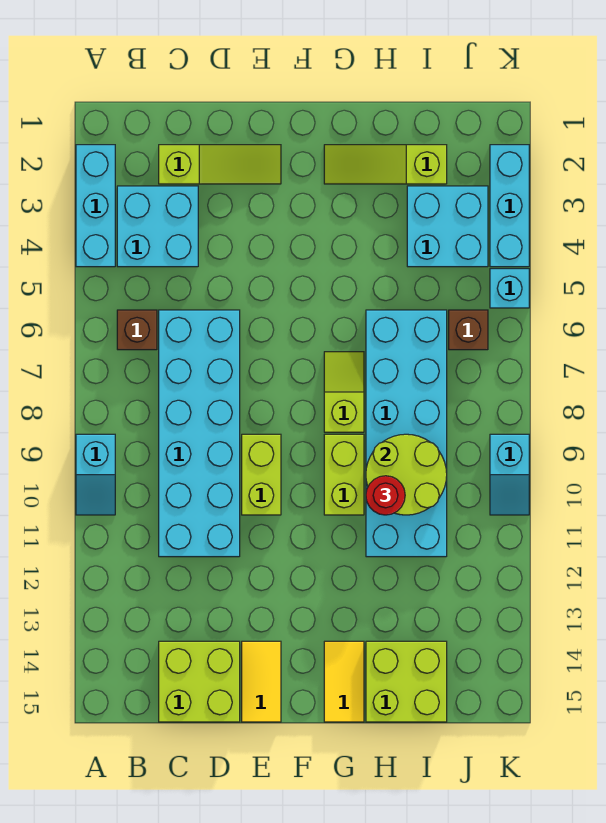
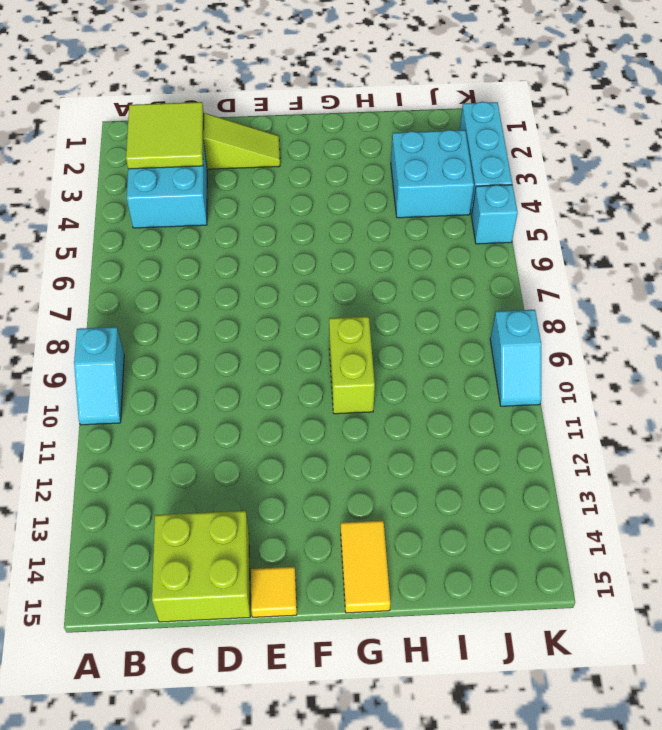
lime tile B2:C3 level 2 -> none
yellow tile E15 level 1 -> yellow tile E14:E15 level 1
none -> cyan brick A2:A4 level 1
none -> brown brick B6 level 1
none -> cyan brick C6:D11 level 1

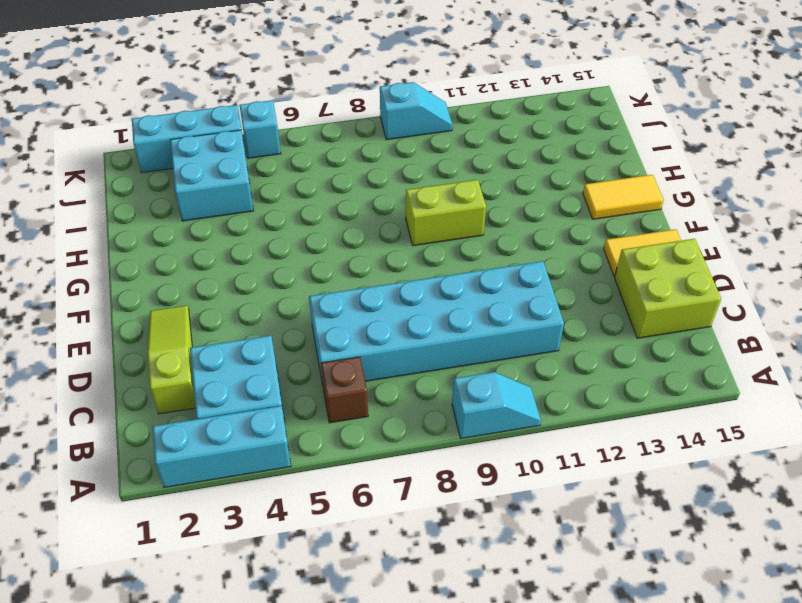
none -> lime brick E9:E10 level 1
none -> lime slope G2:I2 level 1 top I
none -> lime slope G7:G8 level 1 top 8

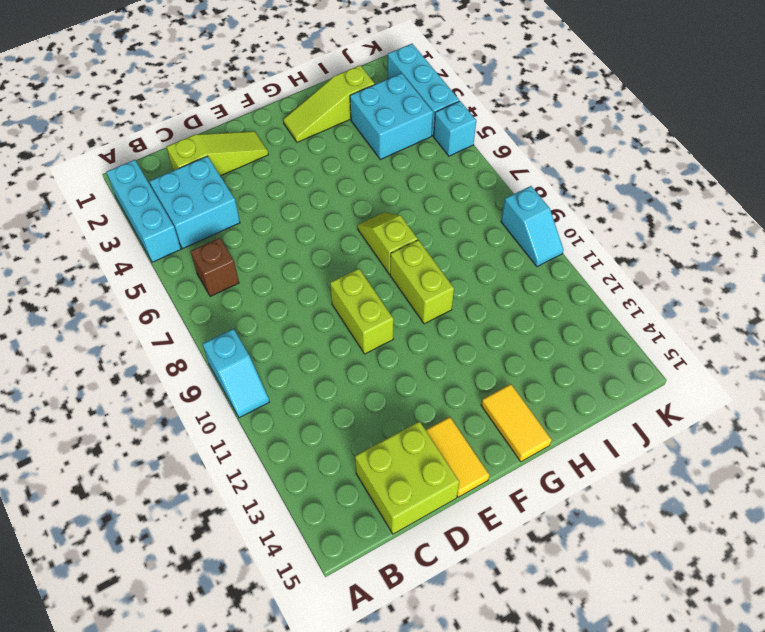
none -> cyan brick C6:D11 level 1
none -> cyan brick H6:I11 level 1
none -> lime brick H14:I15 level 1

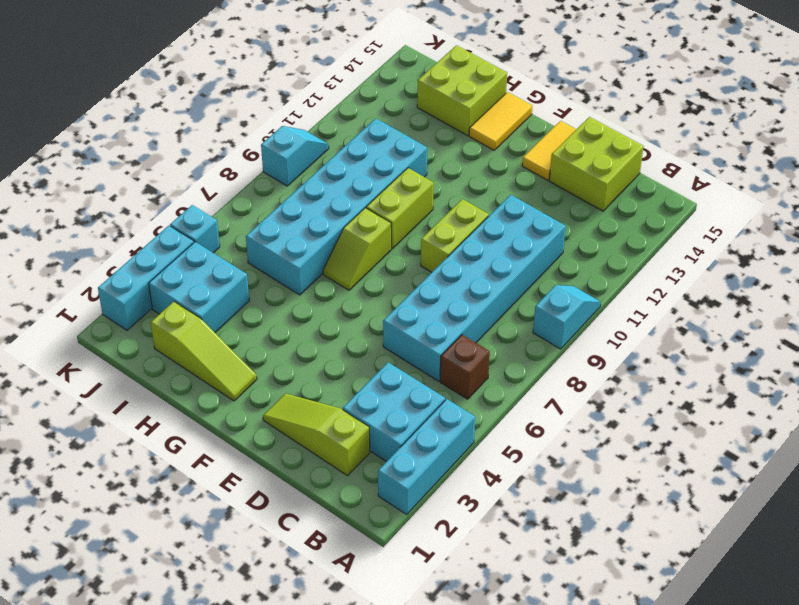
none -> brown brick J6 level 1
none -> lime round brick H9:I10 level 2
none -> red round brick H10 level 3

